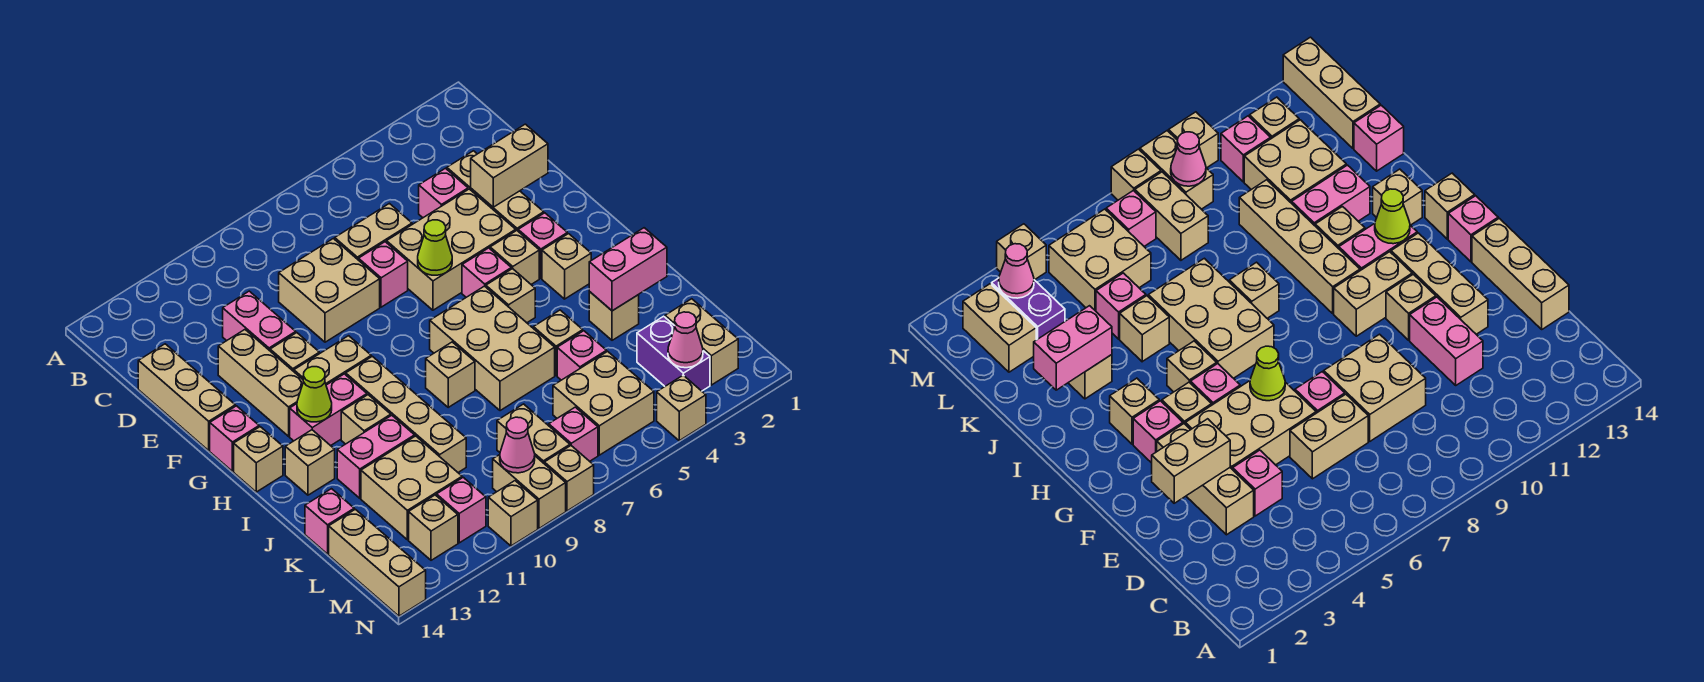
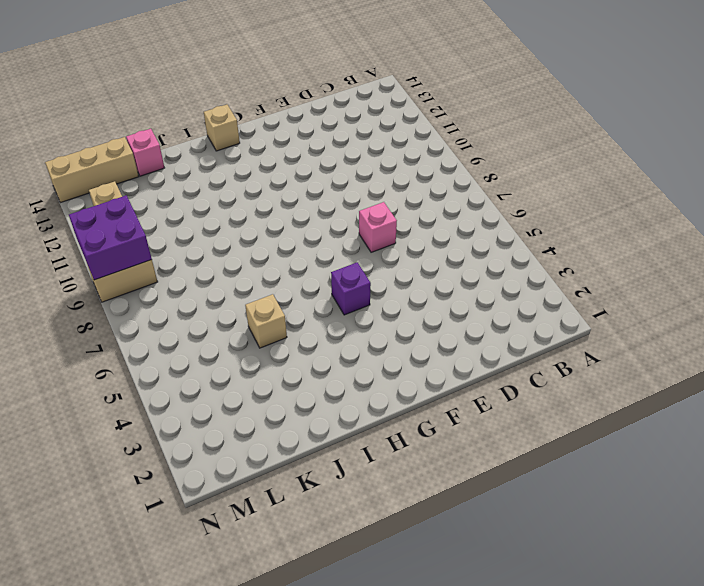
purple brick G5 level 1 -> pink brick G5 level 1
purple brick M9:N10 level 2 -> pink cone M9 level 2
none -> tan brick D3:F3 level 1
none -> pink brick D4 level 1
none -> tan brick D6:D7 level 1
none -> tan brick D8:E9 level 1

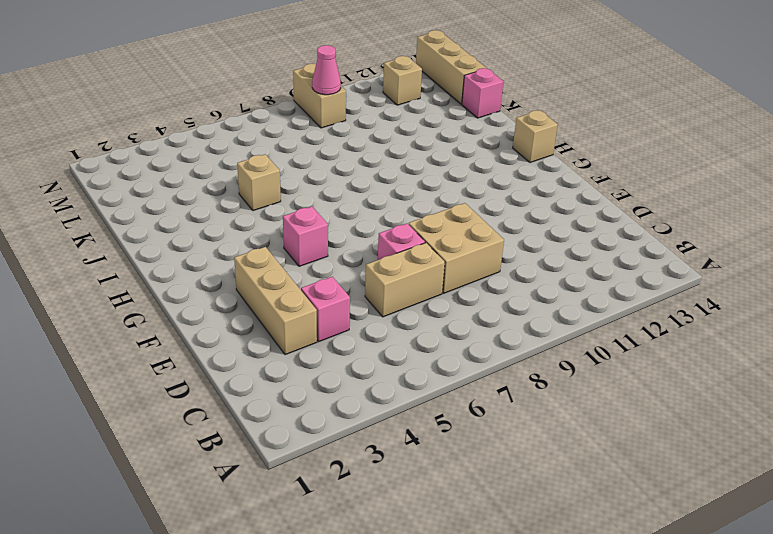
none -> pink brick D11:E11 level 1
none -> tan brick D14:F14 level 1
none -> tan brick E4:F6 level 1
none -> tan brick E12:G12 level 1

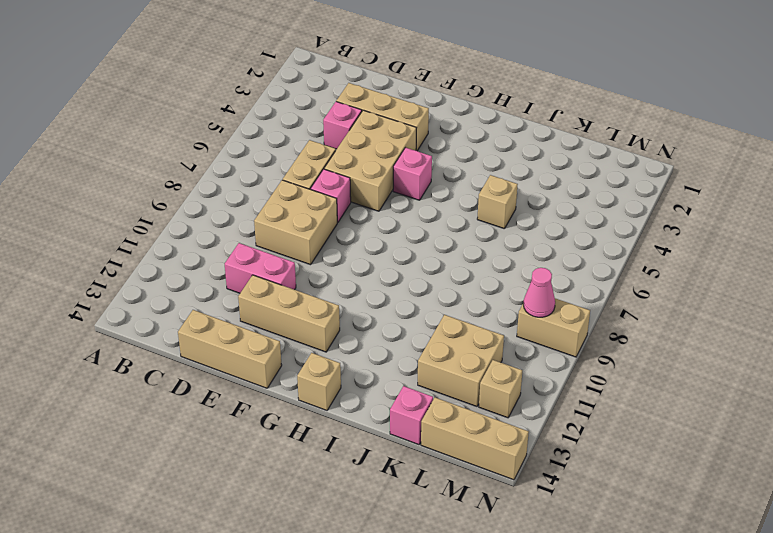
none -> tan brick F11 level 1
none -> pink brick G3 level 1
none -> tan brick G4 level 1
none -> tan brick G10:G11 level 1

